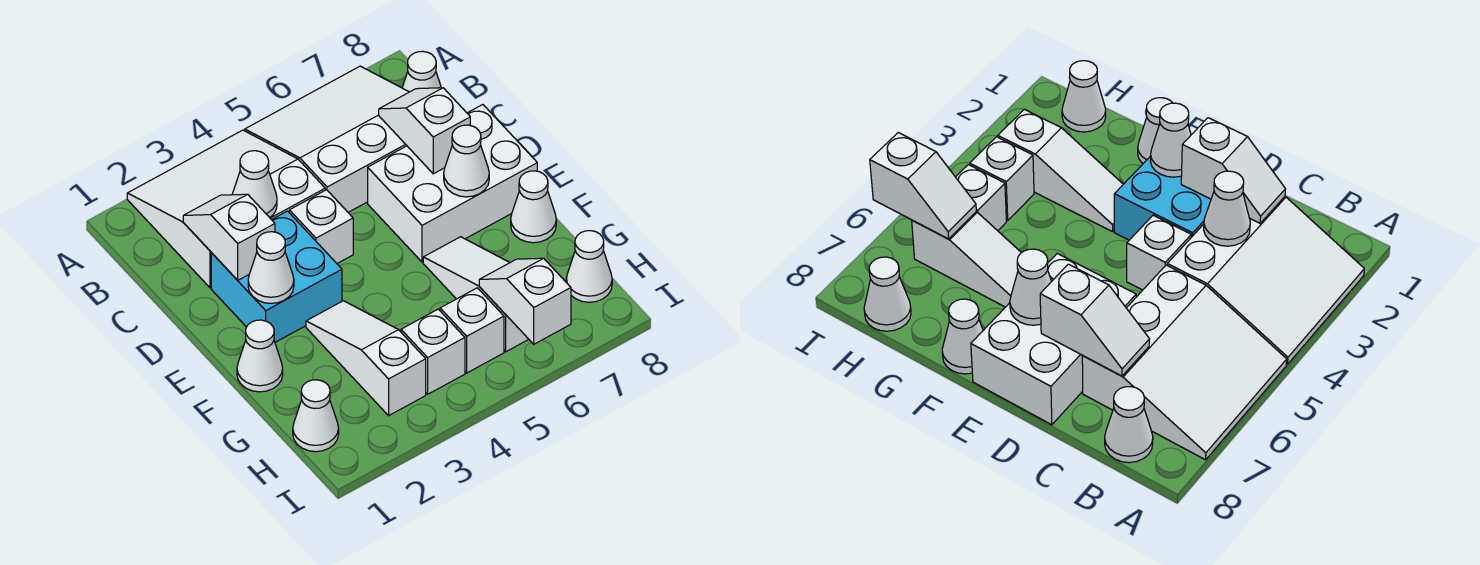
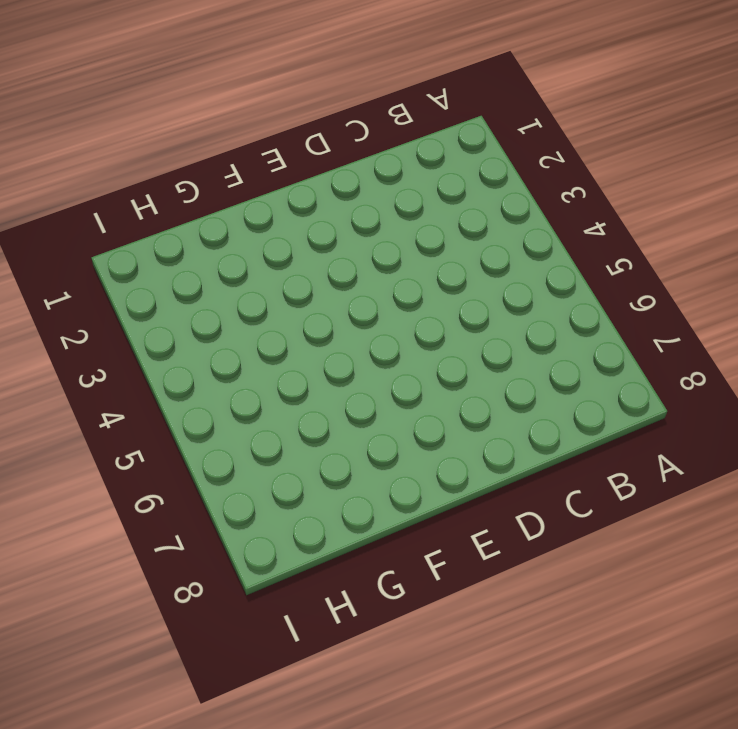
none -> white slope A2:C4 level 1 top C
none -> white slope A5:C7 level 1 top C
none -> white cone B8 level 1

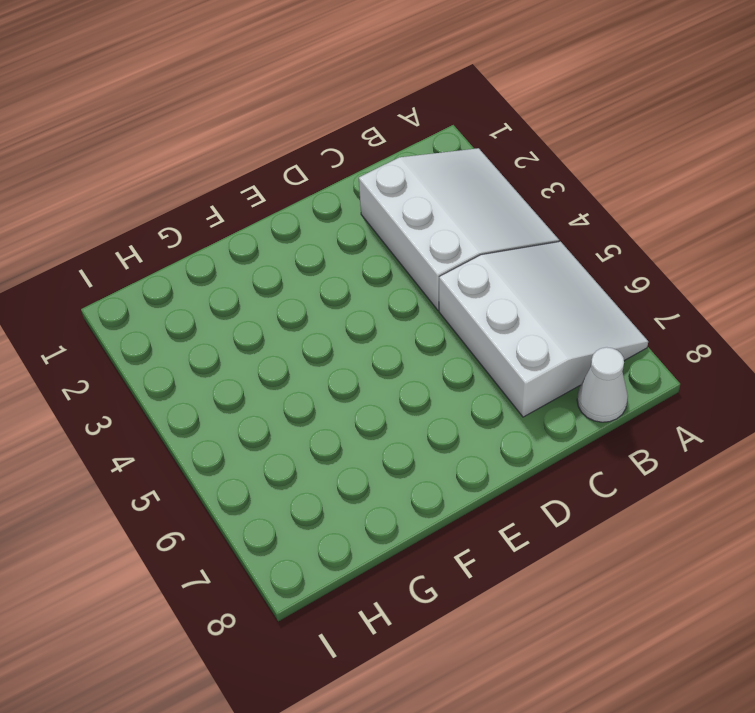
none -> cyan brick D2:E3 level 1
none -> white brick D4 level 1
none -> white brick D6:E8 level 1

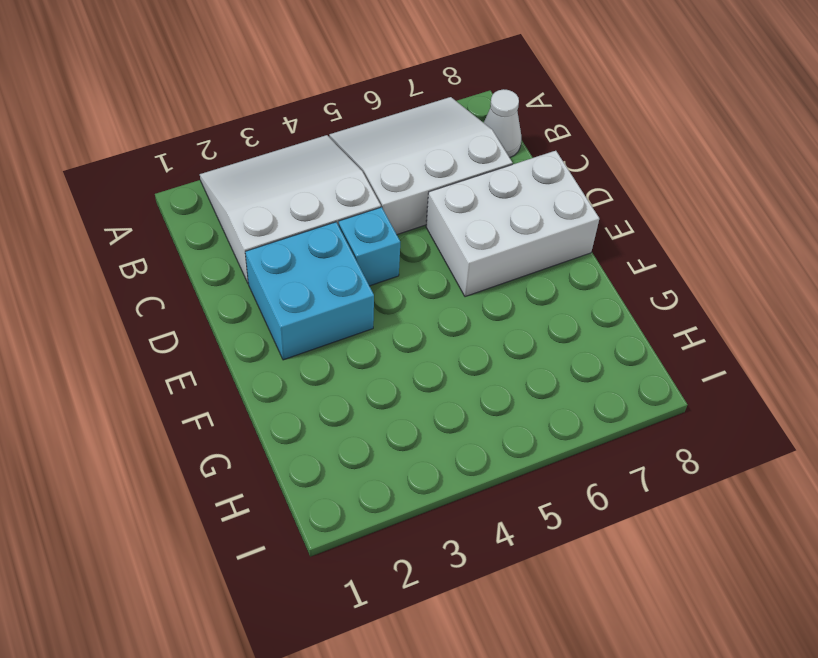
cyan brick D4 level 1 -> white brick D4 level 1
none -> white cone F1 level 1
none -> white slope F3:H3 level 1 top H
none -> white slope F6:H6 level 1 top H

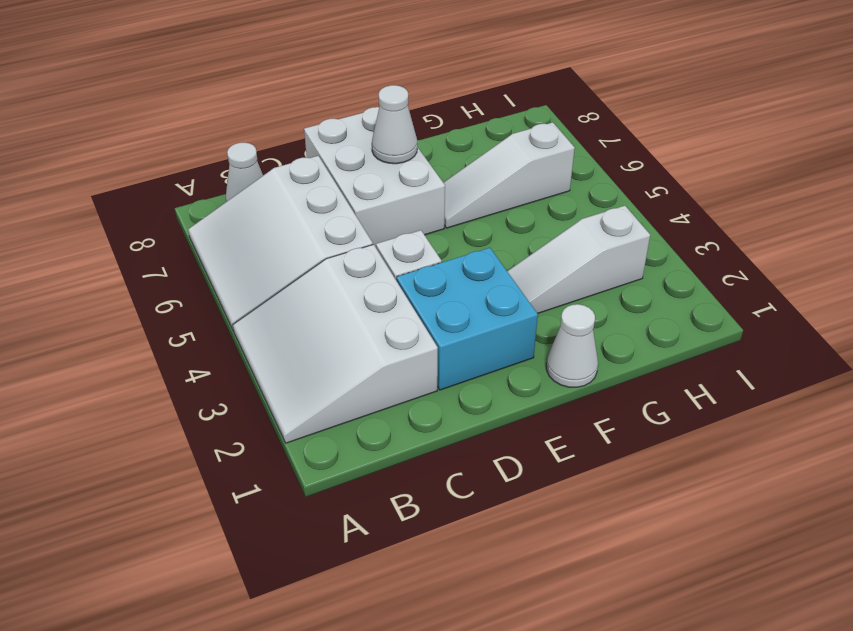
none -> white cone F8 level 1
none -> white cone H1 level 1
none -> white brick H4 level 1

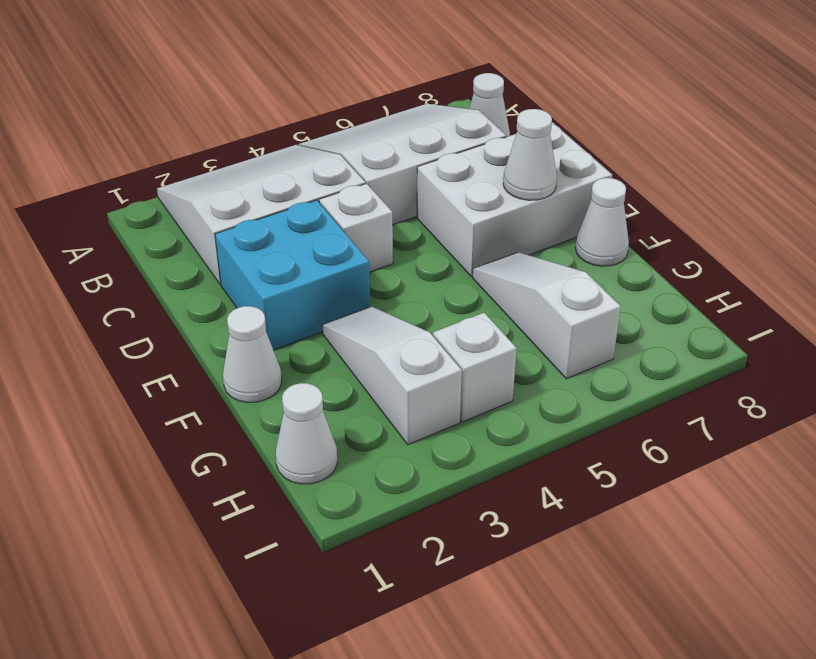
none -> white brick H5 level 1
none -> white cone H8 level 1
none -> white slope C2:D2 level 2 top D

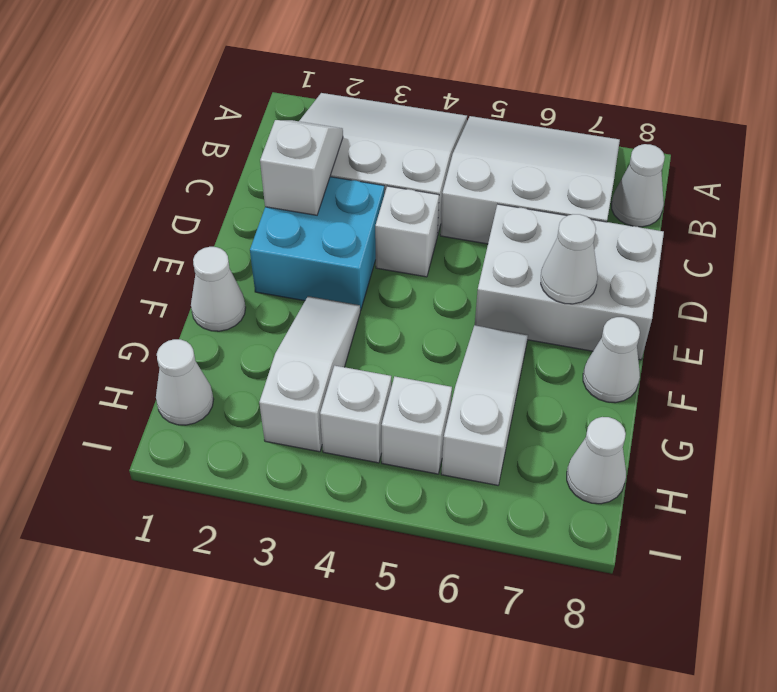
none -> white cone C3 level 2
none -> white slope C7:D7 level 2 top D
none -> white cone E2 level 2

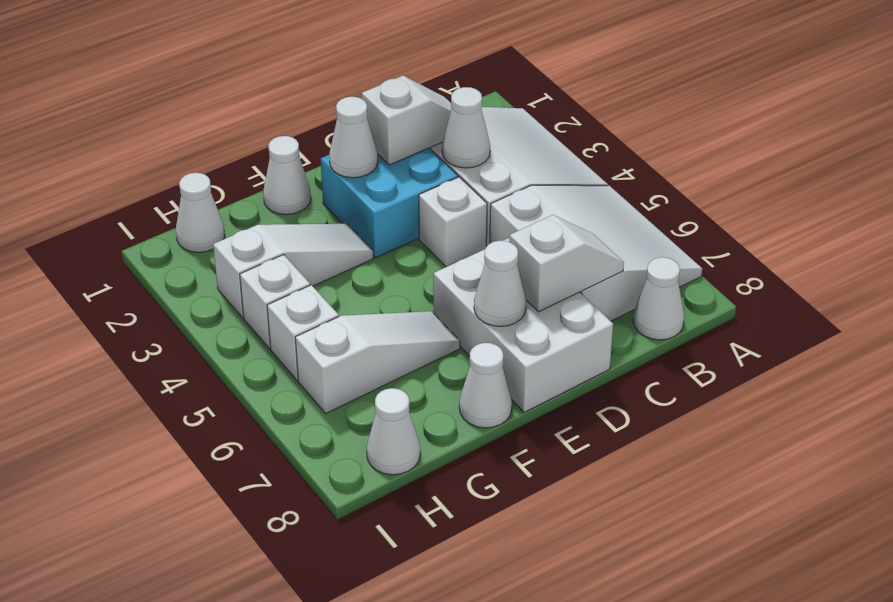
none -> white slope H6:I6 level 2 top I

